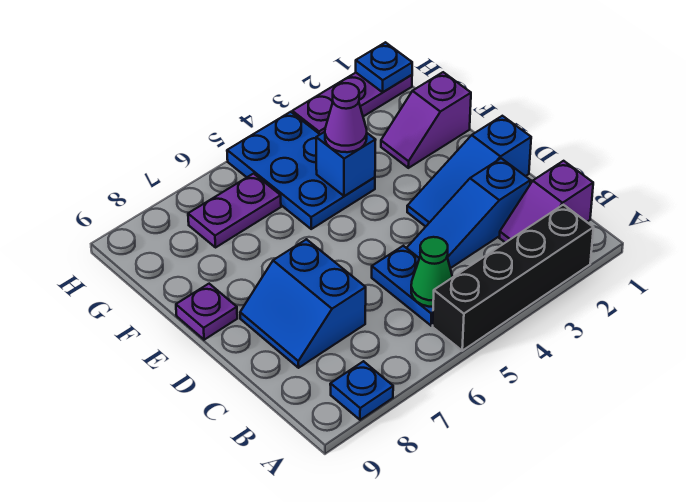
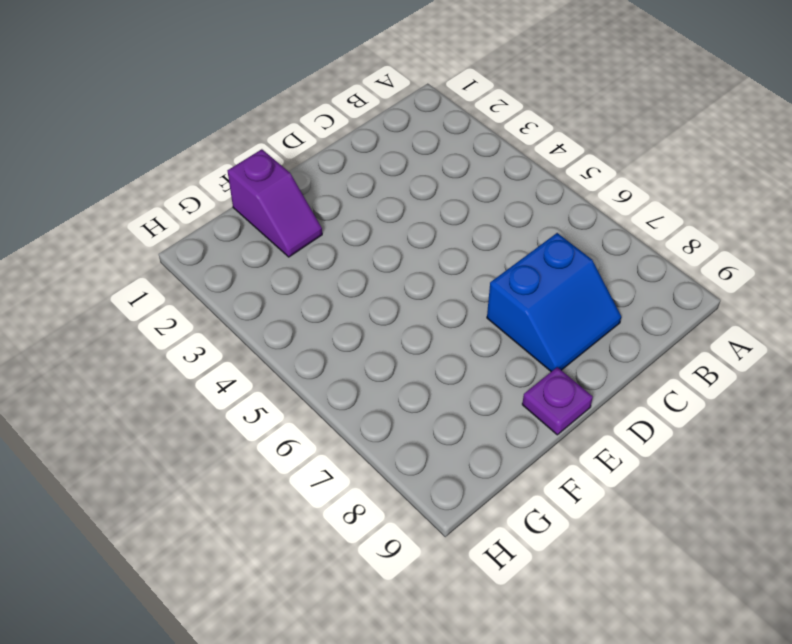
none -> black brick A2:A5 level 1
none -> blue plate A8 level 1
none -> purple slope B1:B2 level 1 top 1

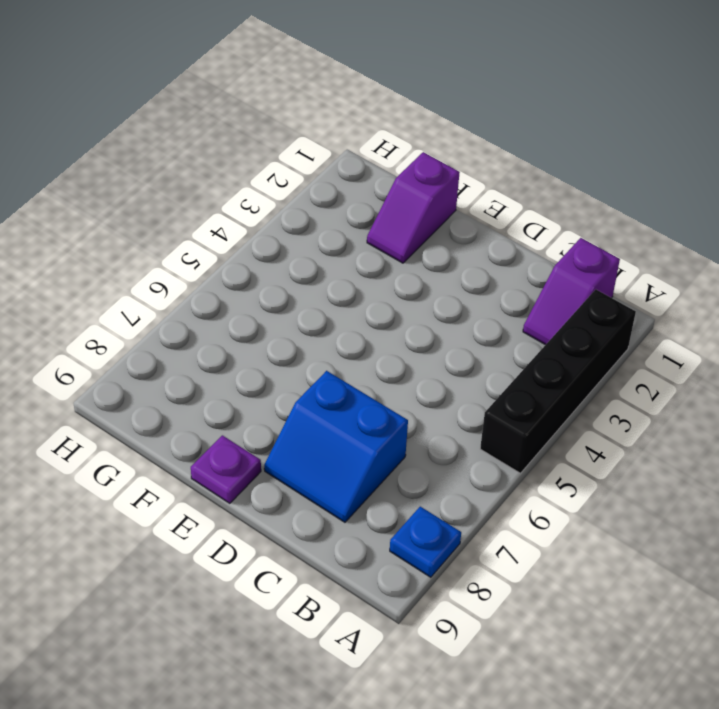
none -> blue plate B5:C5 level 1
none -> blue slope C2:C4 level 1 top 2
none -> blue slope D1:D3 level 1 top 1

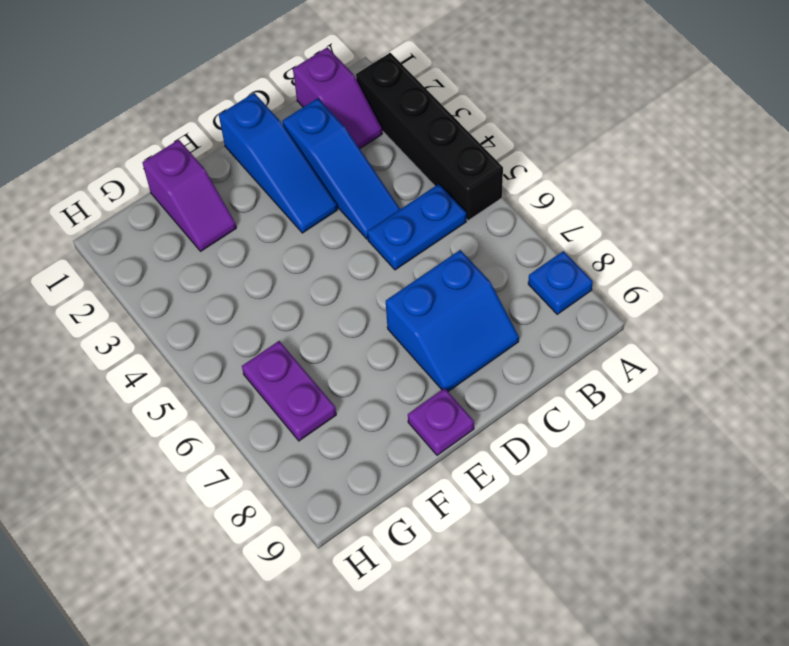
none -> blue plate F4:H5 level 1
none -> purple plate H1:H3 level 1
none -> green cone B5 level 2

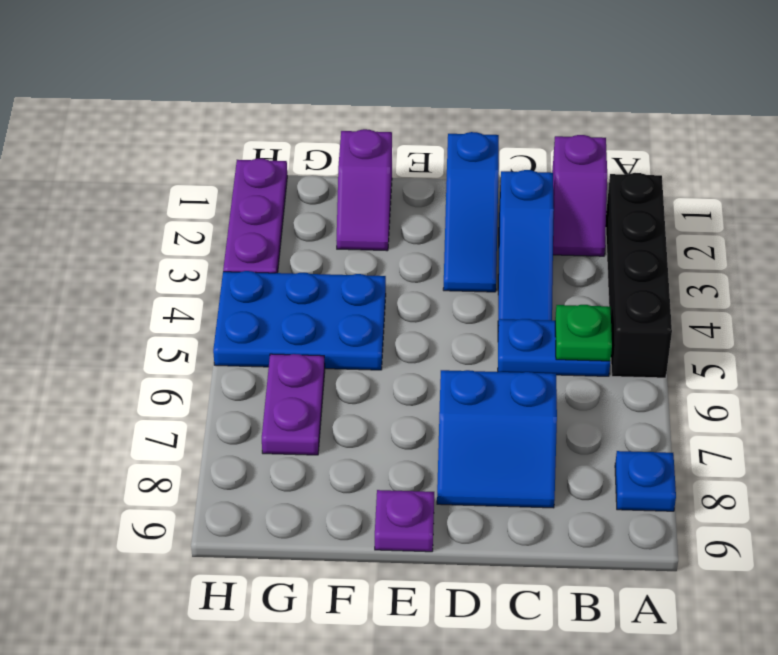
green plate B5 level 2 -> green cone B5 level 2
none -> blue brick F4 level 2
none -> blue plate H1 level 2
none -> purple cone F4 level 3

